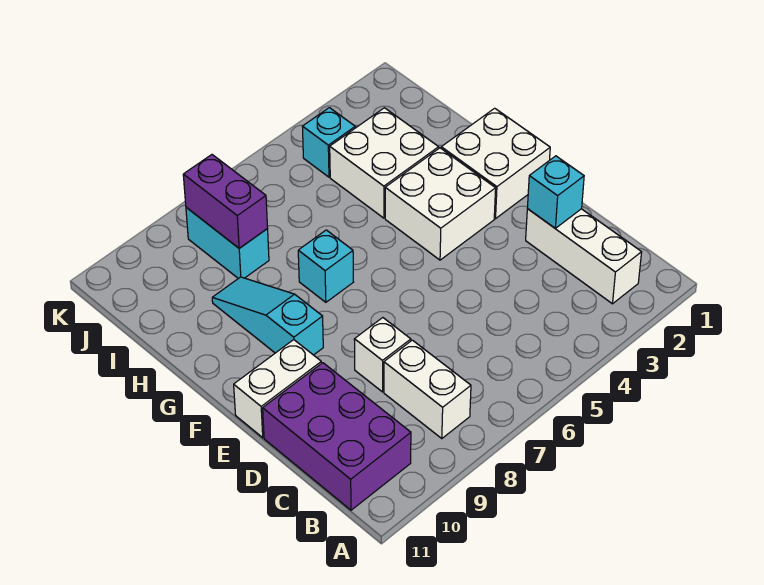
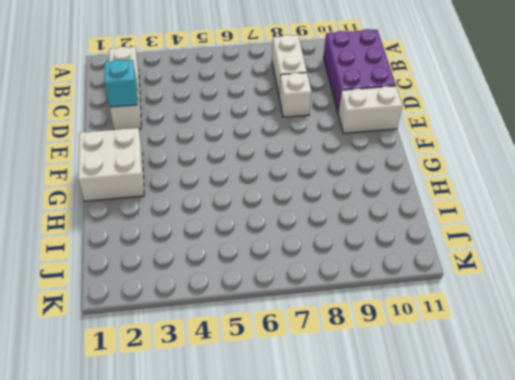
none -> white brick F3:G4 level 1
none -> cyan slope F9:H9 level 1 top F
none -> cyan brick G7 level 1

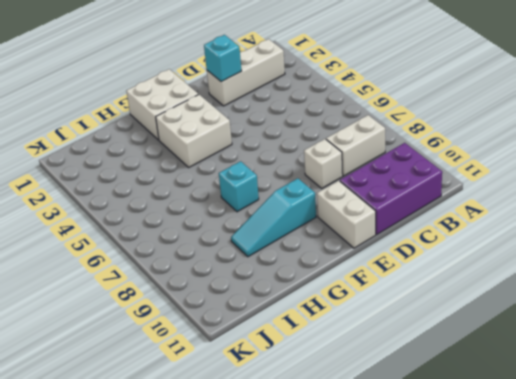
none -> white brick H3:I4 level 1
none -> cyan brick I8:J8 level 1
none -> cyan brick J4 level 1

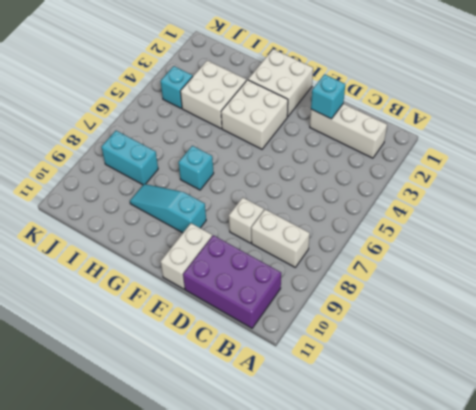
none -> purple brick I8:J8 level 2

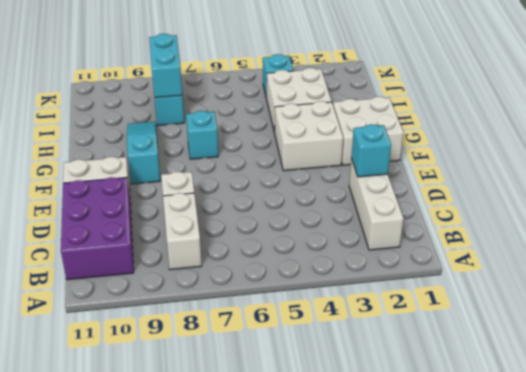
cyan brick I8:J8 level 2 -> purple brick I8:J8 level 2

